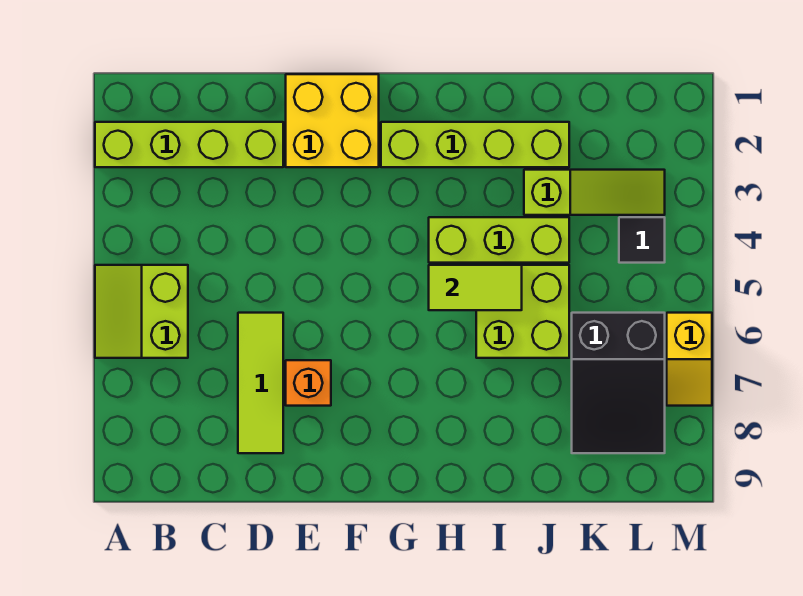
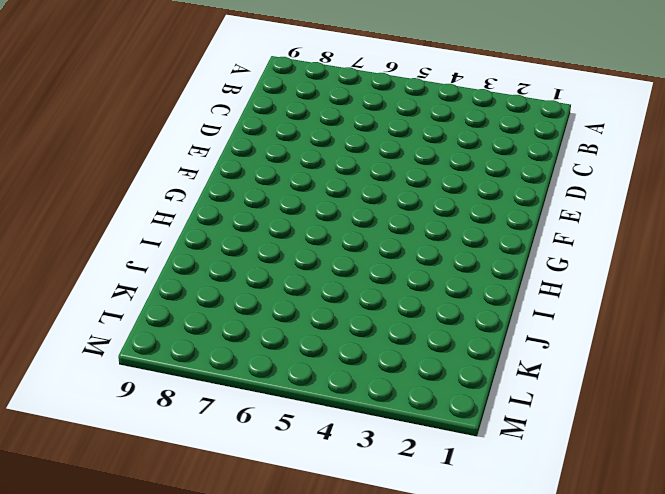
none -> lime brick A2:D2 level 1
none -> lime slope A5:B6 level 1 top B
none -> lime tile D6:D8 level 1

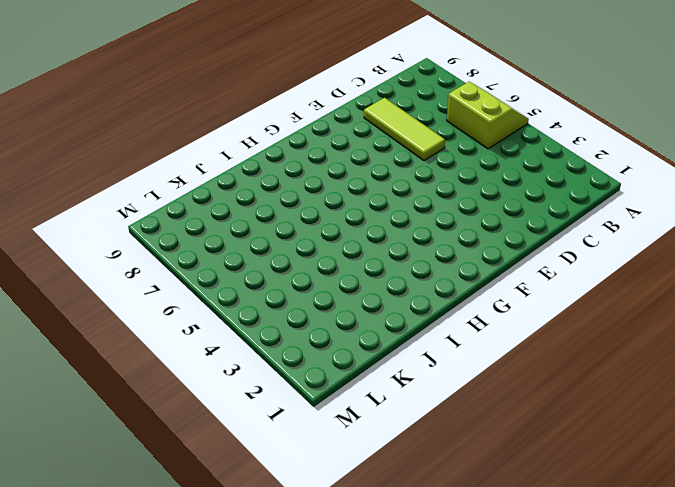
none -> lime brick A2:D2 level 1
none -> yellow brick E1:F2 level 1
none -> orange brick E7 level 1

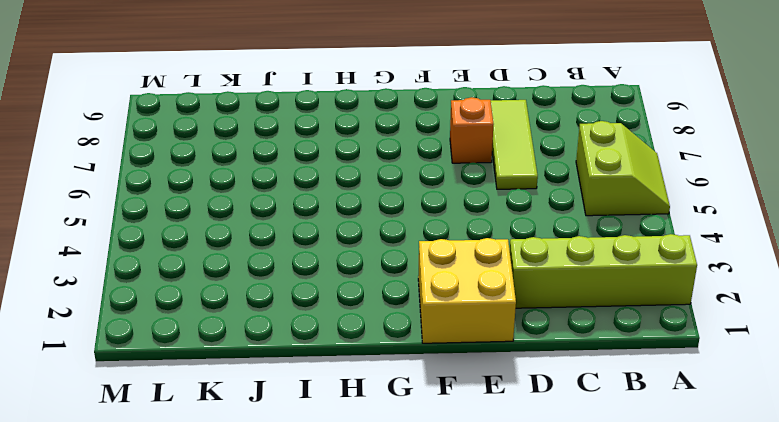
none -> lime brick G2:J2 level 1
none -> lime brick H4:J4 level 1
none -> lime brick I5:J6 level 1

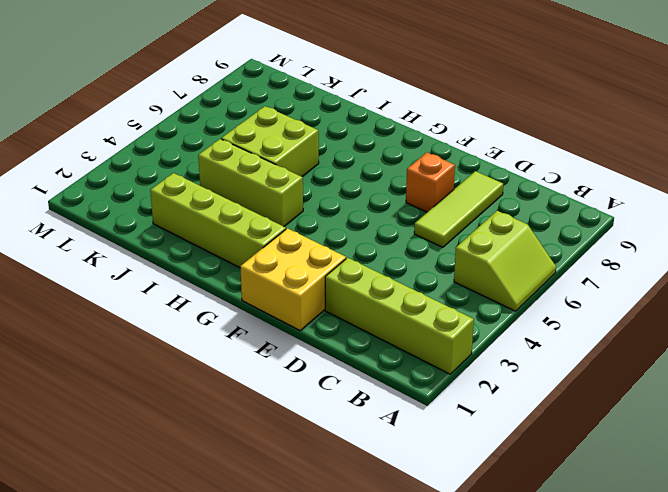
none -> lime slope J3:L3 level 1 top J
none -> black slope K6:L8 level 1 top 6
none -> black tile L4 level 1

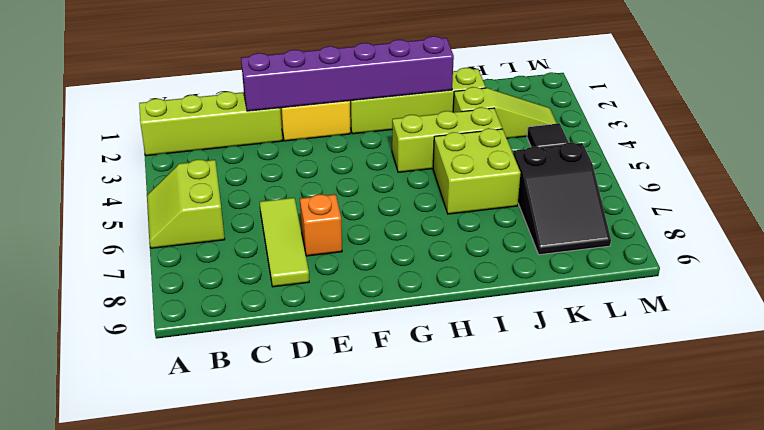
purple brick D2:I2 level 2 -> none
none -> yellow slope M6:M7 level 1 top 6
none -> lime tile H5:I5 level 2

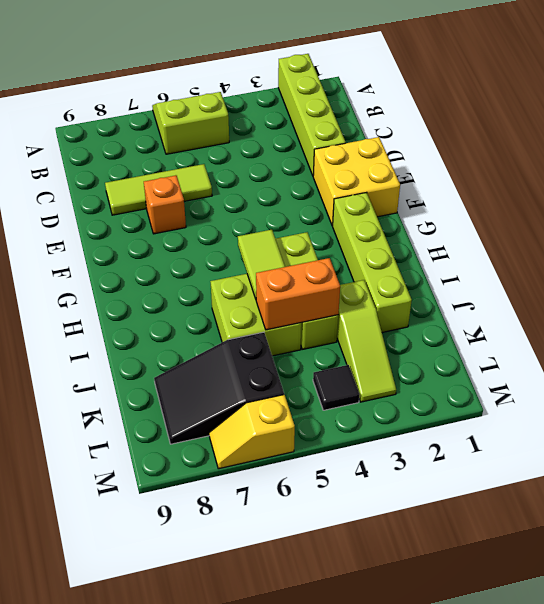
orange brick J4:J5 level 2 -> none

